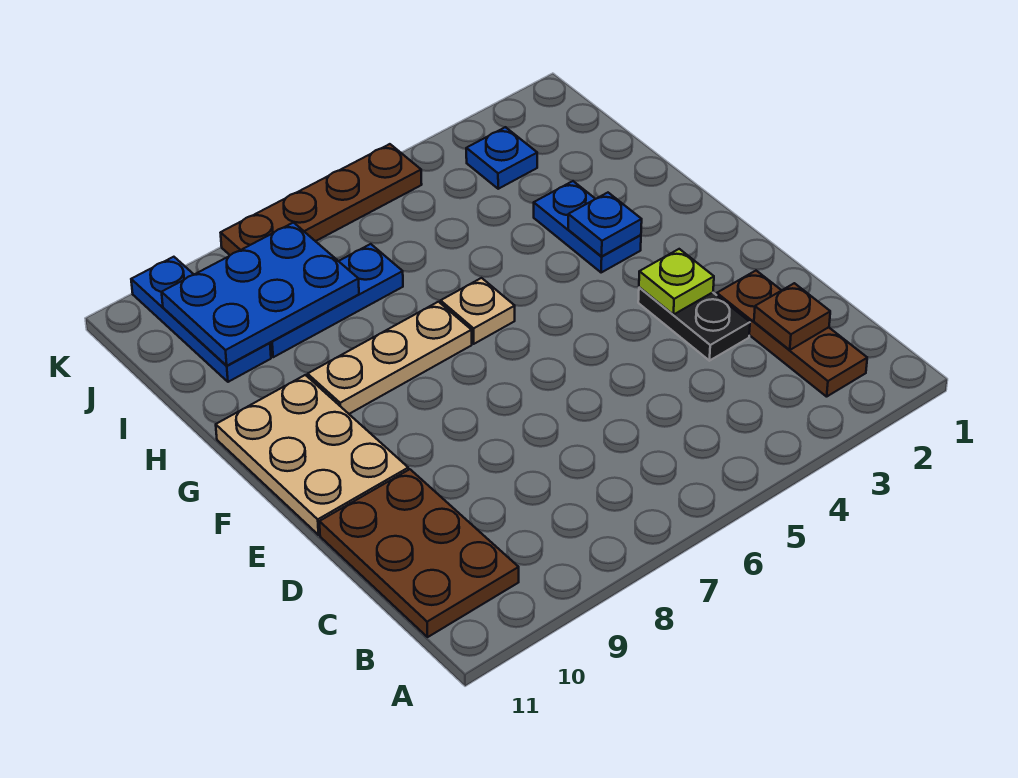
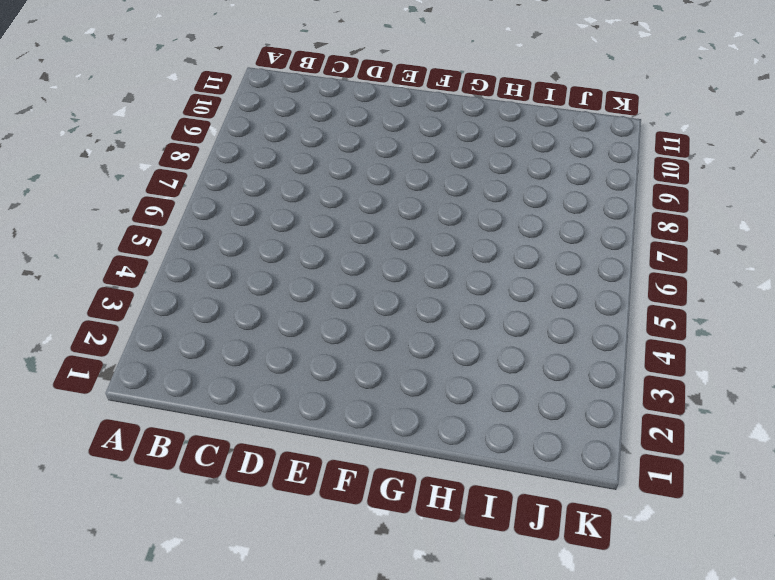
none -> brown plate B2:D2 level 1
none -> brown plate B10:D11 level 1
none -> black plate D3:E3 level 1

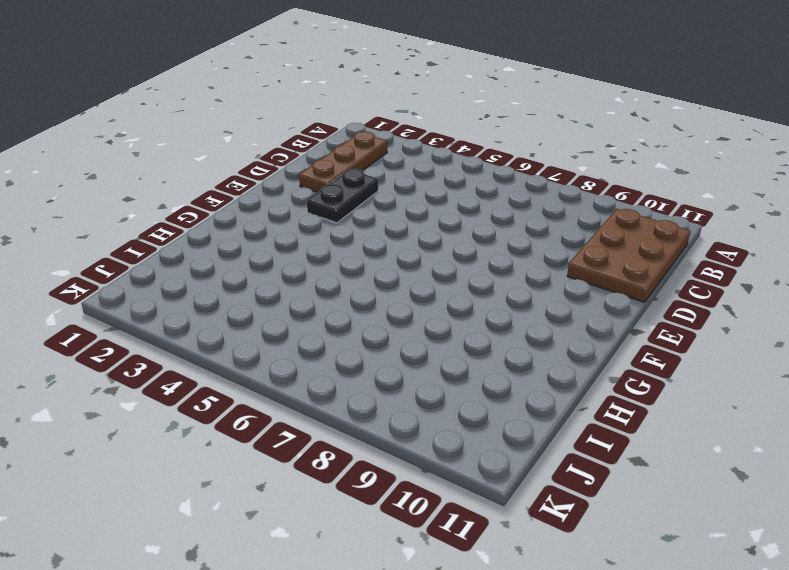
none -> tan plate E10:G11 level 1
none -> blue plate G3:H3 level 1
none -> tan plate G6 level 1

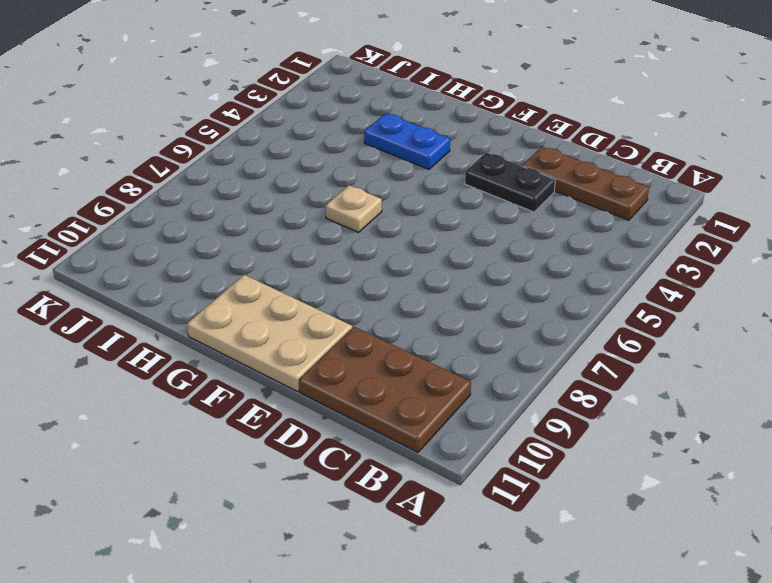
none -> tan plate G7:G9 level 1
none -> blue plate I7:I9 level 1
none -> blue plate I10:K10 level 1

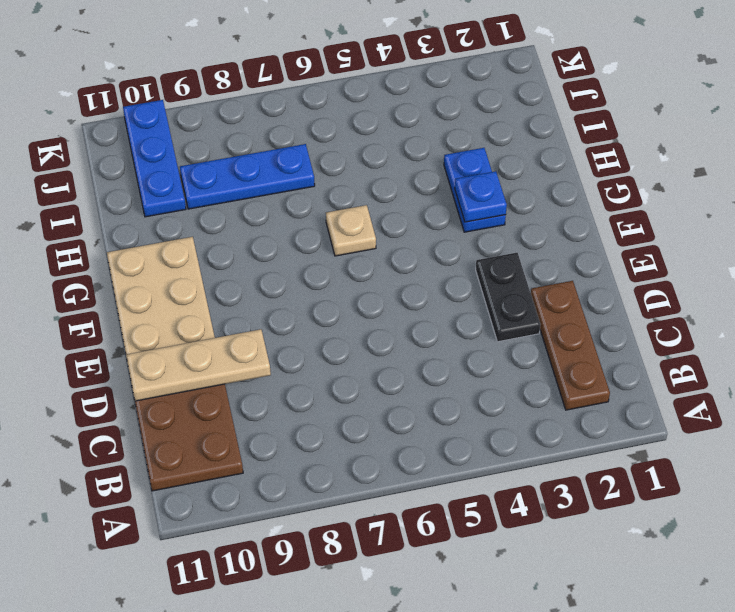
tan plate D9:D11 level 2 -> tan plate G7:G9 level 1
none -> blue plate J3 level 1
none -> brown plate K5:K8 level 1
none -> brown plate C2 level 2

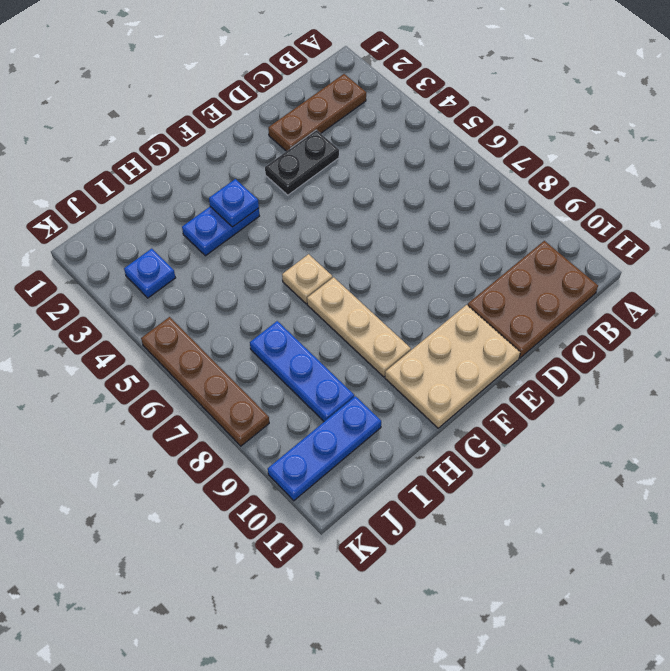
none -> brown plate C2 level 2
none -> lime plate E3 level 2
none -> blue plate I8:J10 level 2

